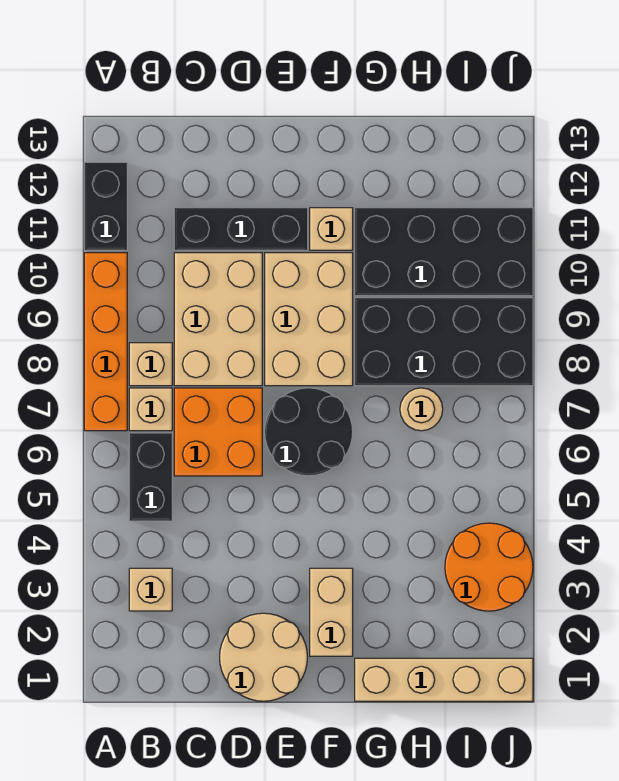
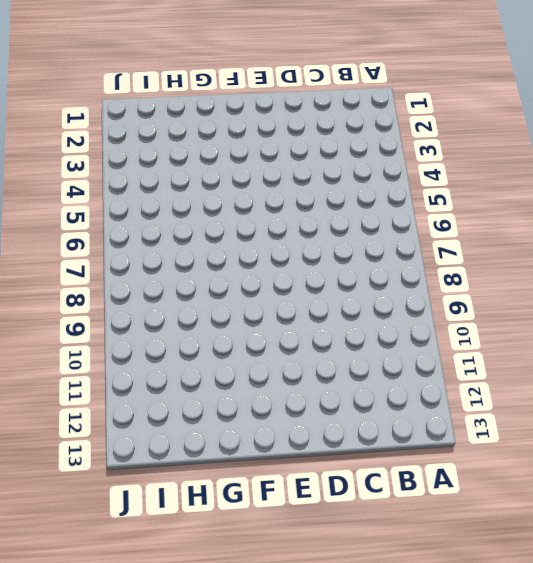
none -> orange brick A7:A10 level 1
none -> black brick A11:A12 level 1
none -> tan brick B3 level 1

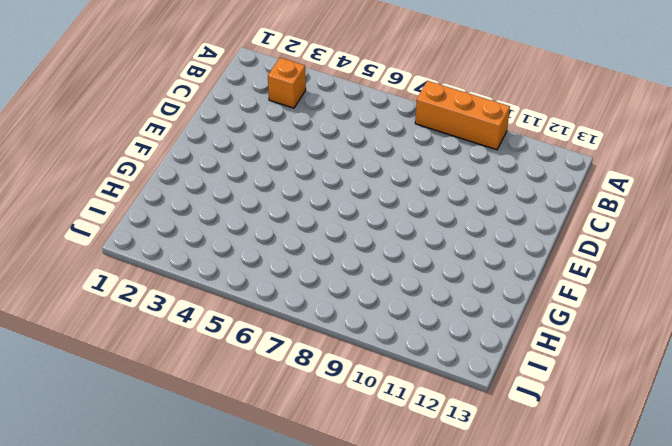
orange brick A8:A10 level 1 -> orange brick A7:A10 level 1
orange brick B3 level 1 -> tan brick B3 level 1
none -> black brick A11:A12 level 1
none -> black brick B5:B6 level 1
none -> tan brick B7 level 1

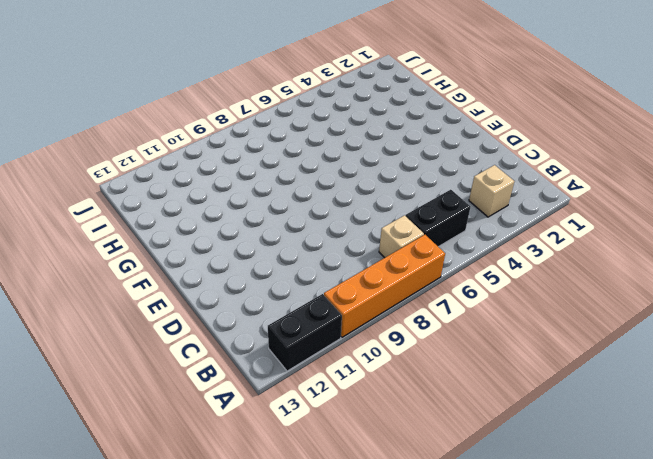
none -> tan brick B8 level 1
none -> orange brick C6:D7 level 1
none -> tan brick C8:D10 level 1

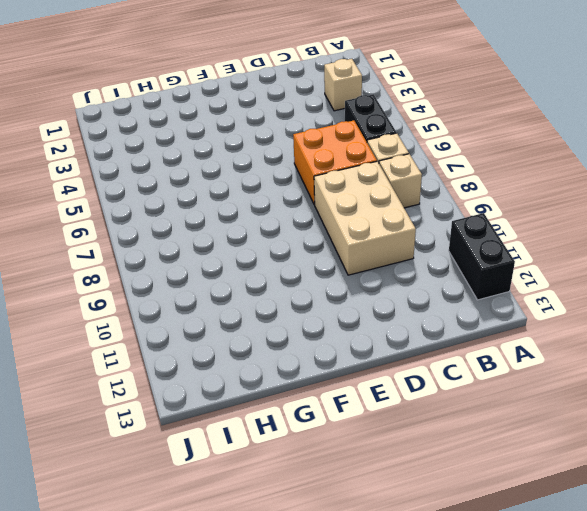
none -> orange brick A7:A10 level 1
none -> black brick C11:E11 level 1
none -> tan round brick D1:E2 level 1

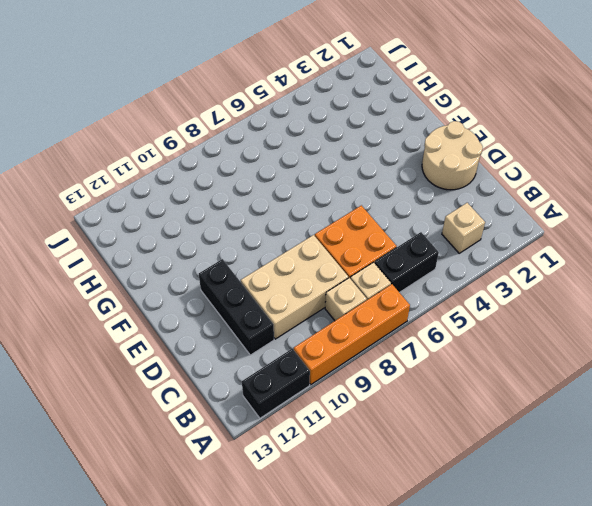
none -> black round brick E6:F7 level 1
none -> tan brick E8:F10 level 1
none -> tan brick F2:F3 level 1

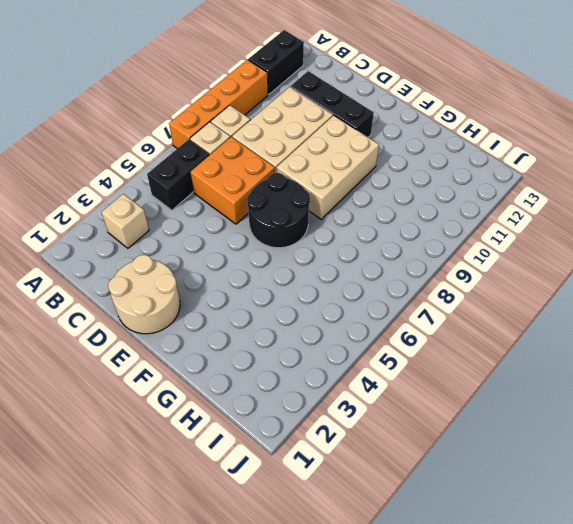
none -> tan brick F2:F3 level 1
none -> tan brick F11 level 1
none -> tan brick G1:J1 level 1

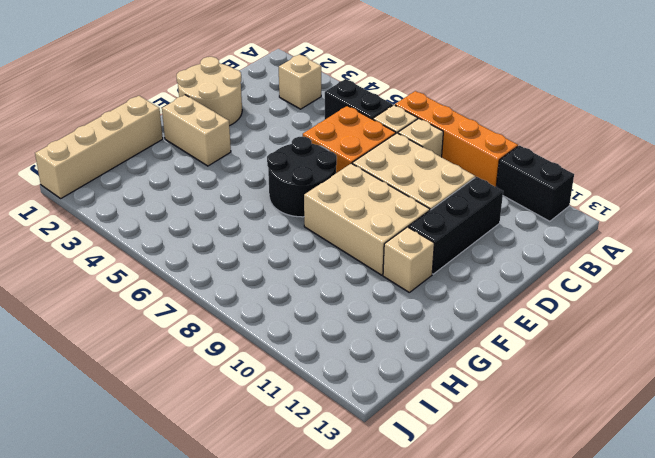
none -> black brick G8:J9 level 1
none -> black brick G10:J11 level 1
none -> tan round brick H7 level 1

